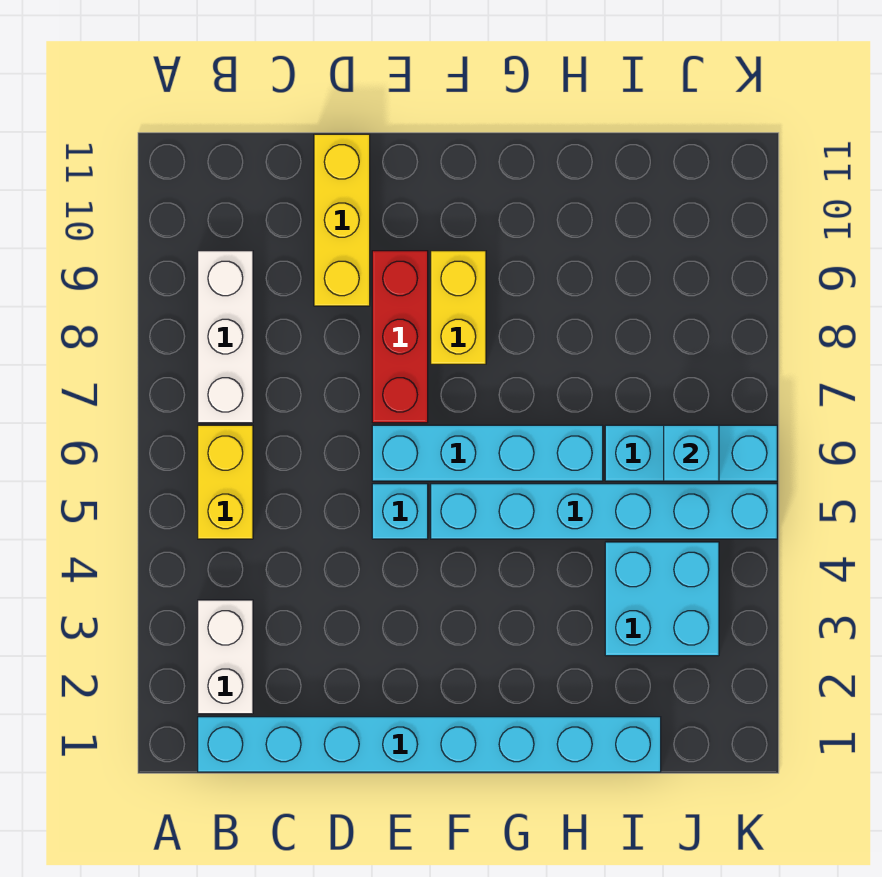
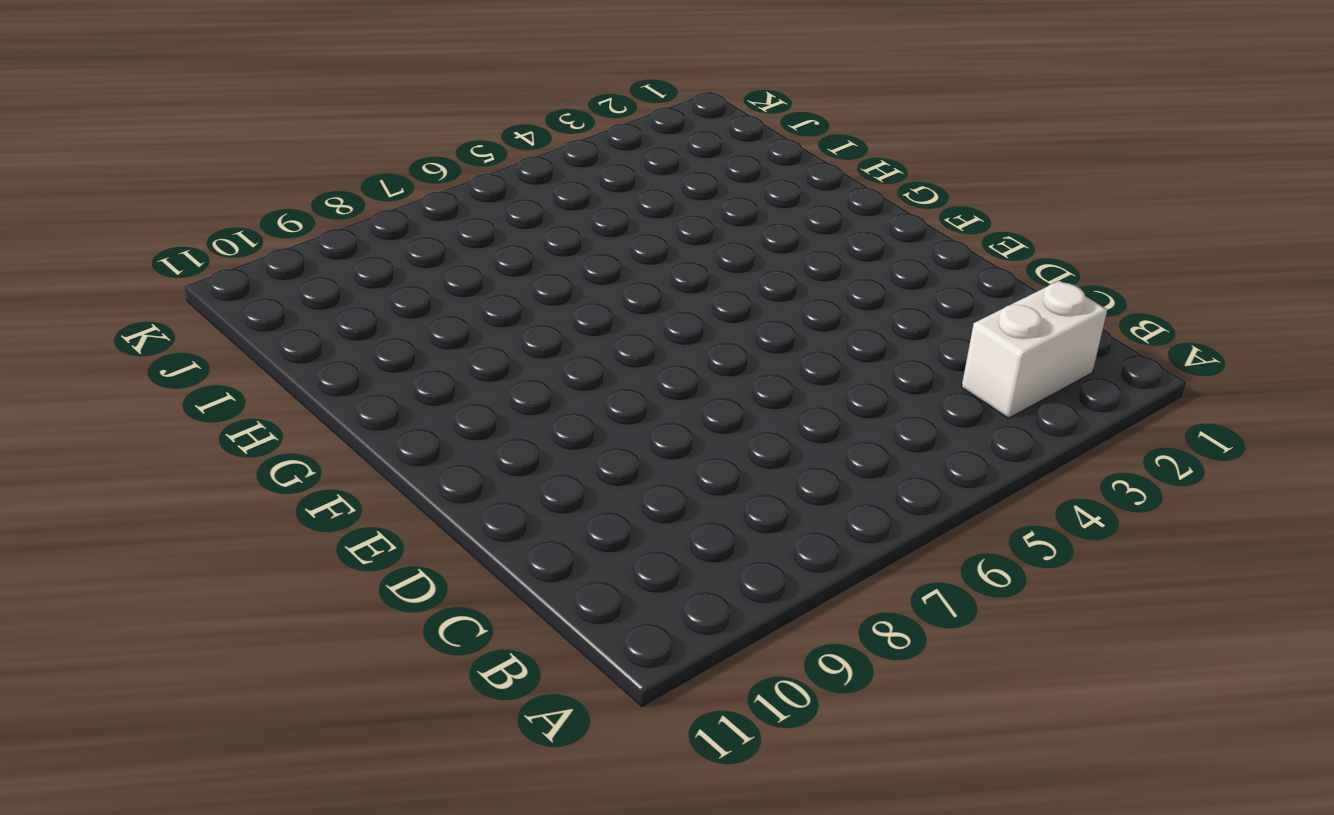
none -> cyan brick B1:I1 level 1
none -> yellow brick B5:B6 level 1
none -> white brick B7:B9 level 1

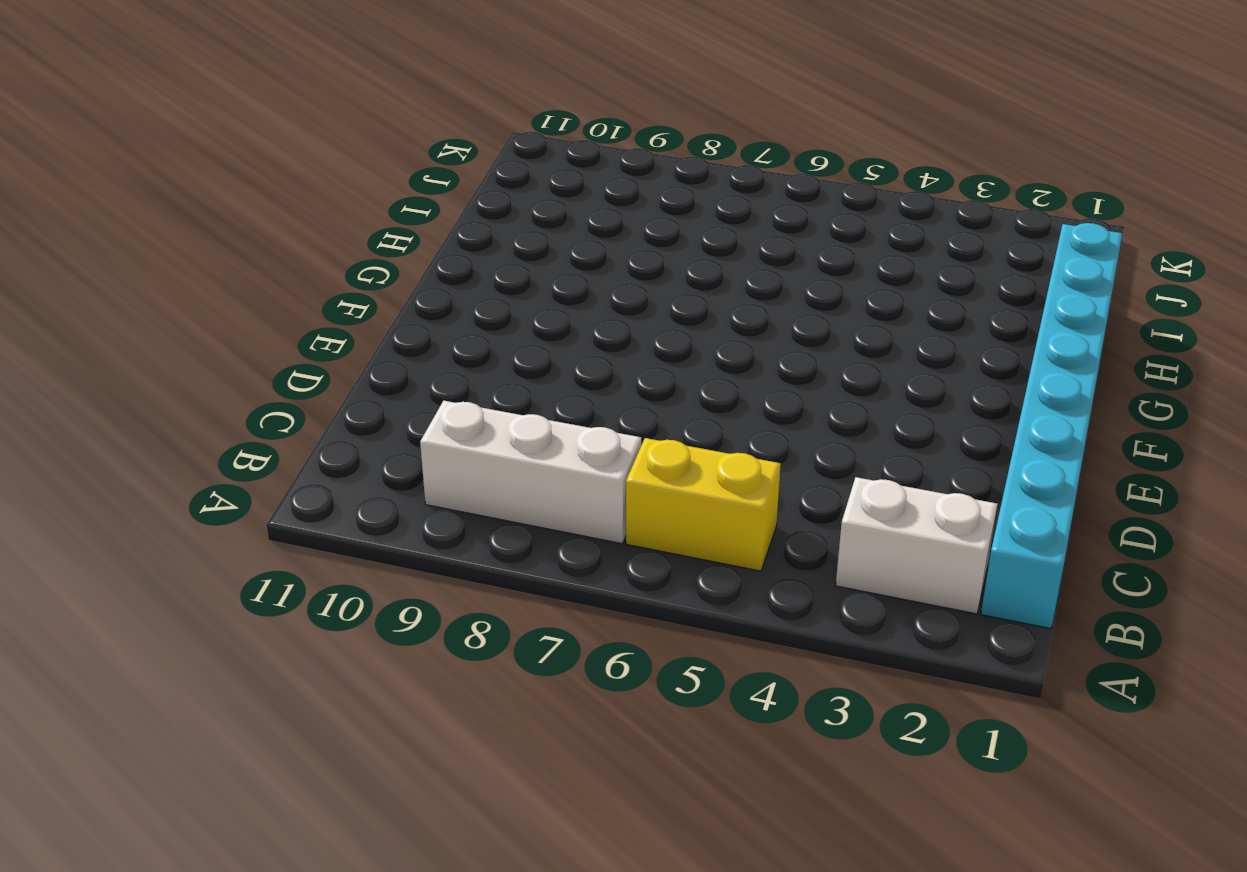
none -> yellow brick D9:D11 level 1
none -> cyan brick E5 level 1
none -> cyan brick E6:H6 level 1

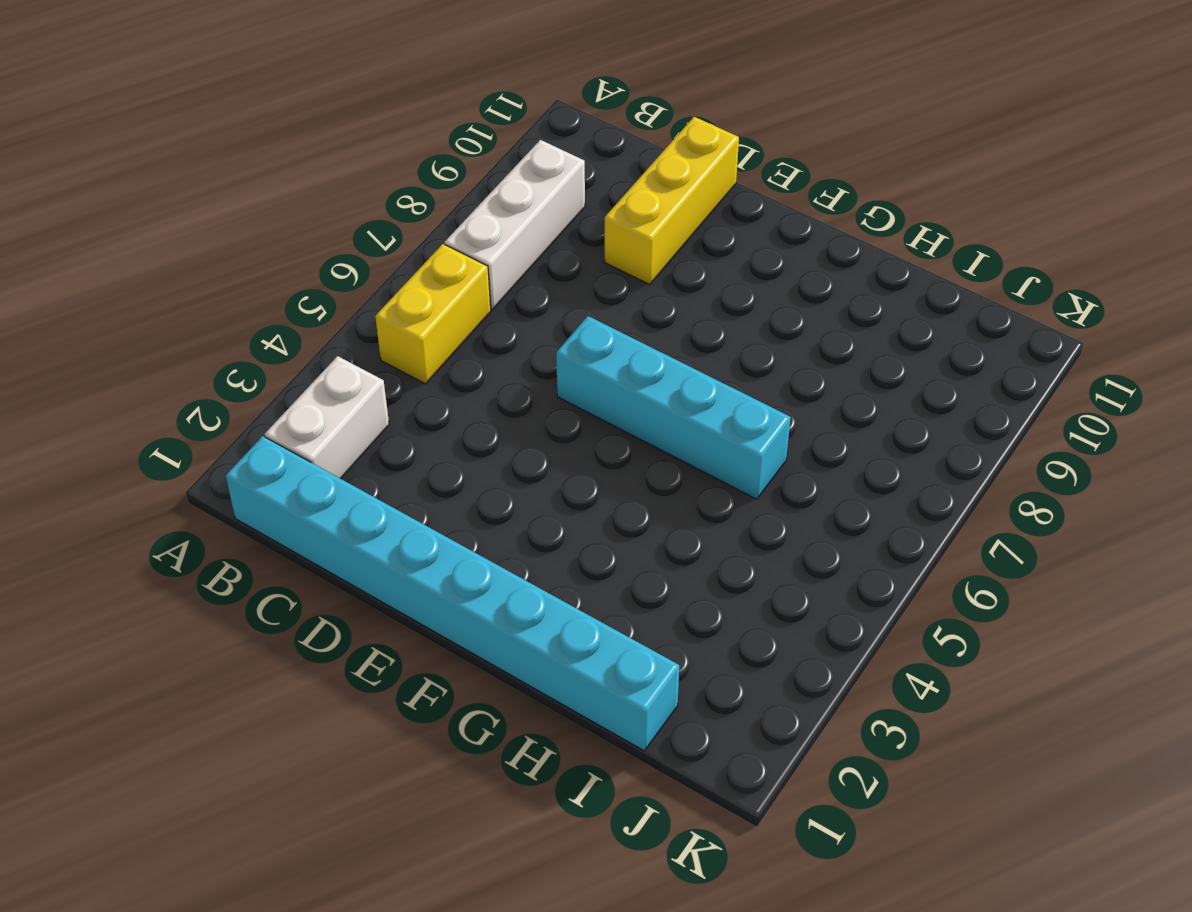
none -> cyan brick E5 level 1
none -> red brick E7:E9 level 1
none -> cyan brick F5:K5 level 1

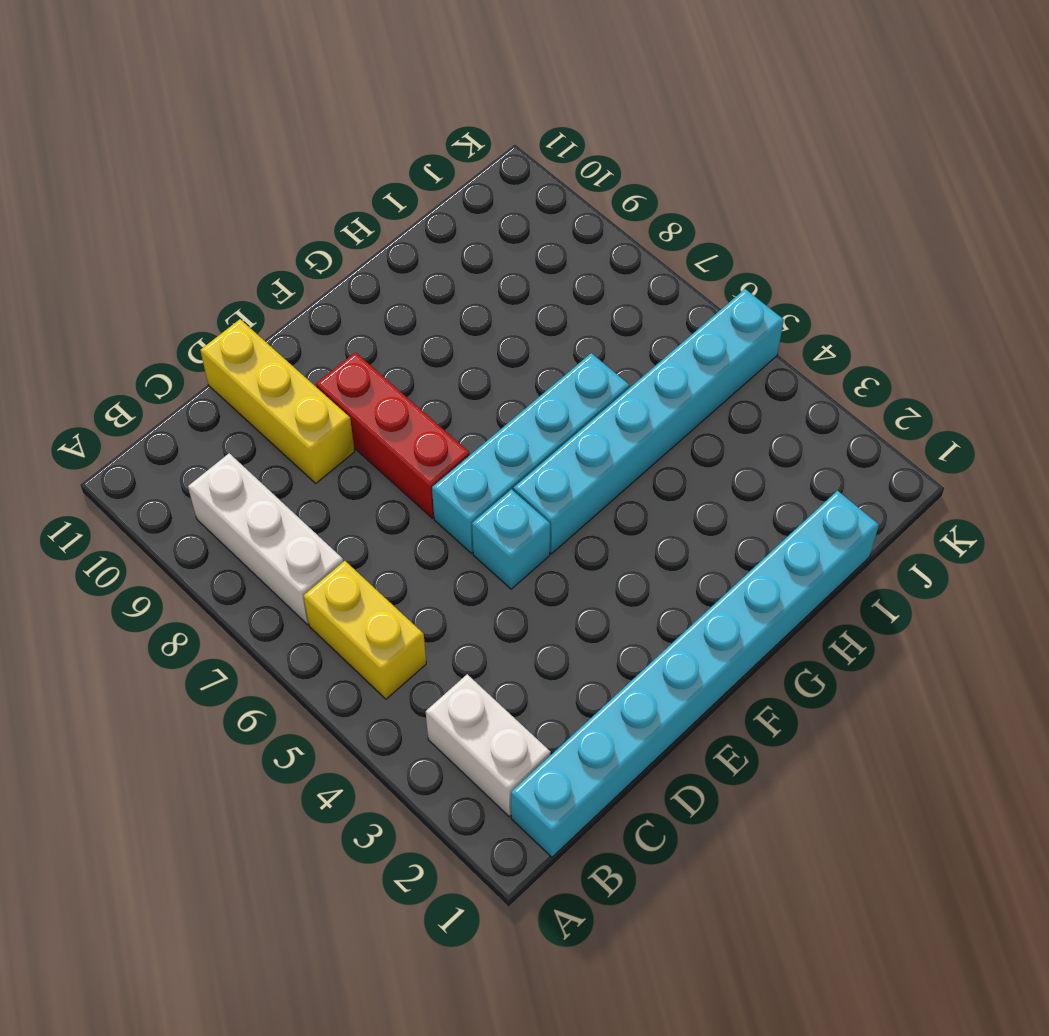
none -> yellow brick F8:F9 level 1
none -> cyan brick I3:J4 level 1
none -> cyan brick I6:K6 level 1

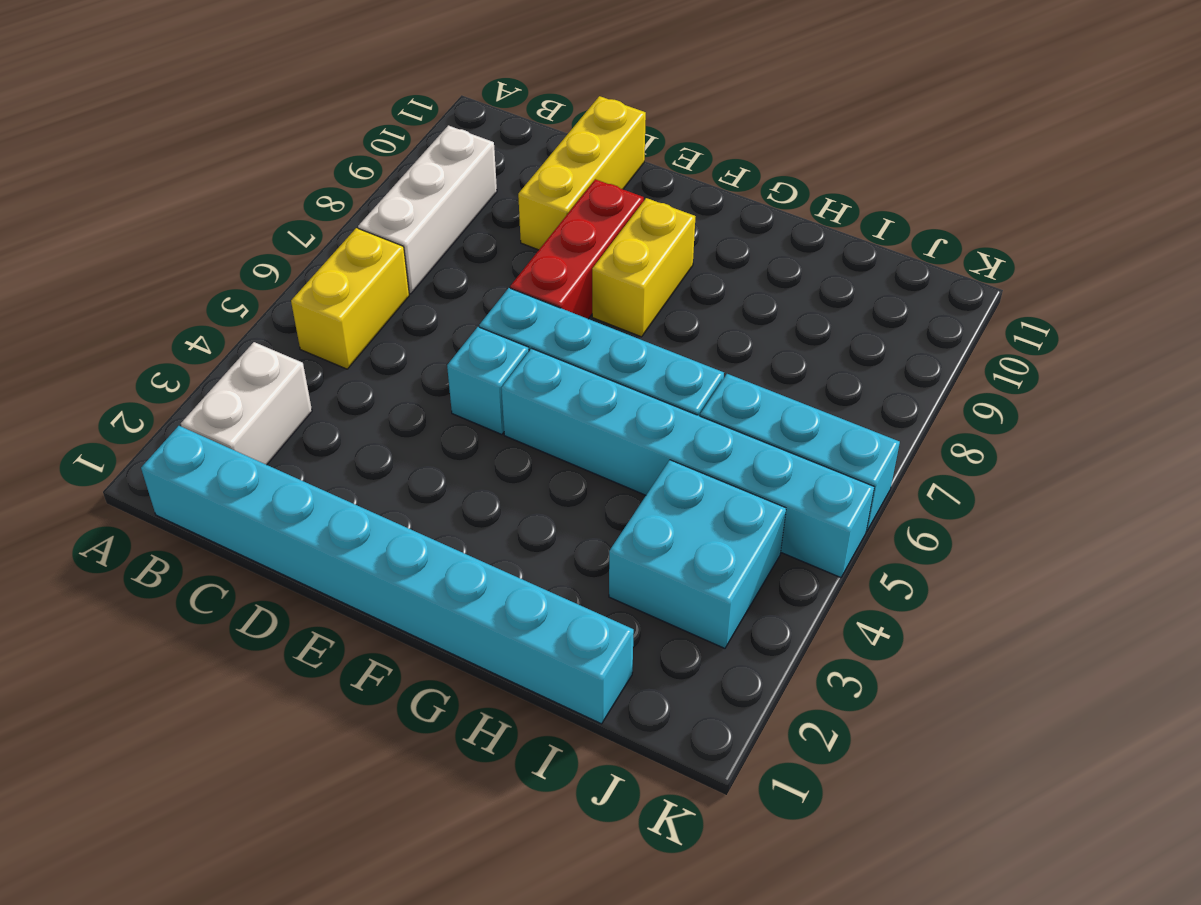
none -> cyan brick J6 level 2

